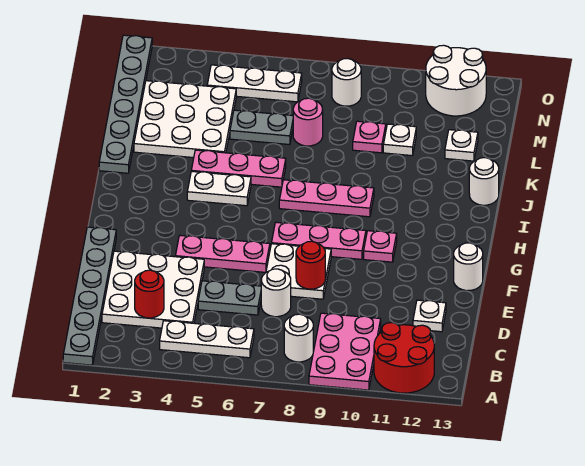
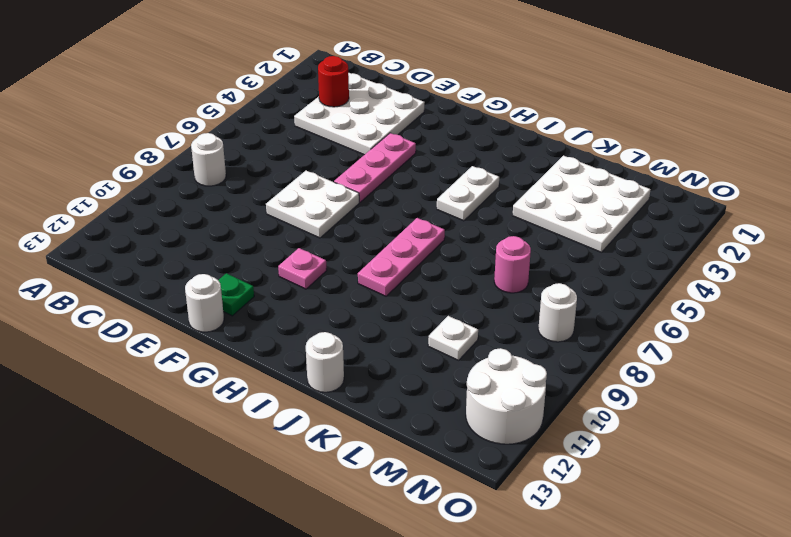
green plate F12 level 1 -> none
none -> grey plate A1:F1 level 1
none -> pink plate A9:C10 level 1
none -> red round brick A11:B12 level 1
none -> white plate B4:B6 level 1

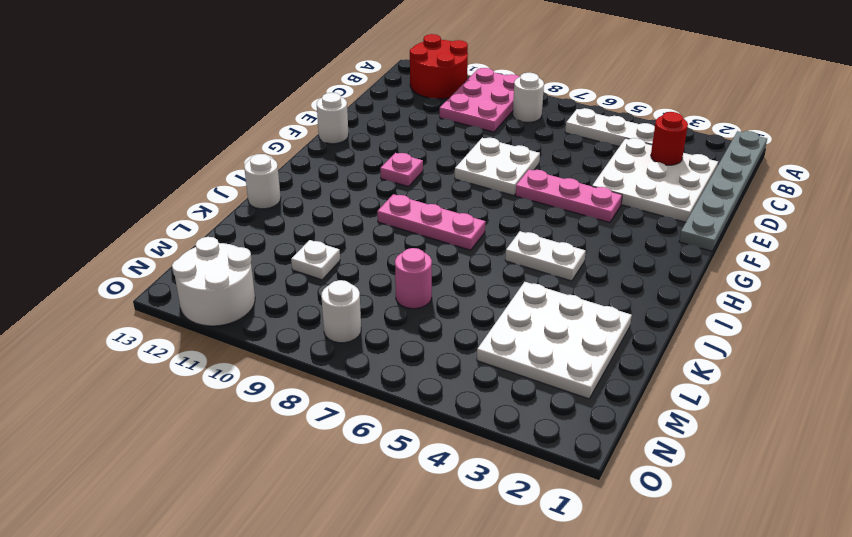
none -> grey plate D5:D6 level 1
none -> white round brick D7 level 1
none -> white plate D12 level 1
none -> pink plate G7:G9 level 1

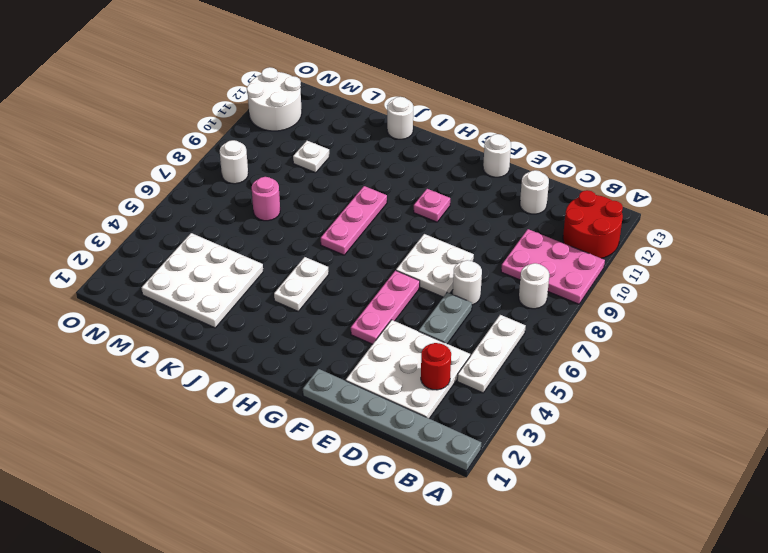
white round brick D12 level 1 -> white plate D12 level 1
none -> pink plate G7:G9 level 1
none -> grey plate J1:O1 level 1
none -> pink plate J4:J6 level 1
none -> grey plate L5:L6 level 1

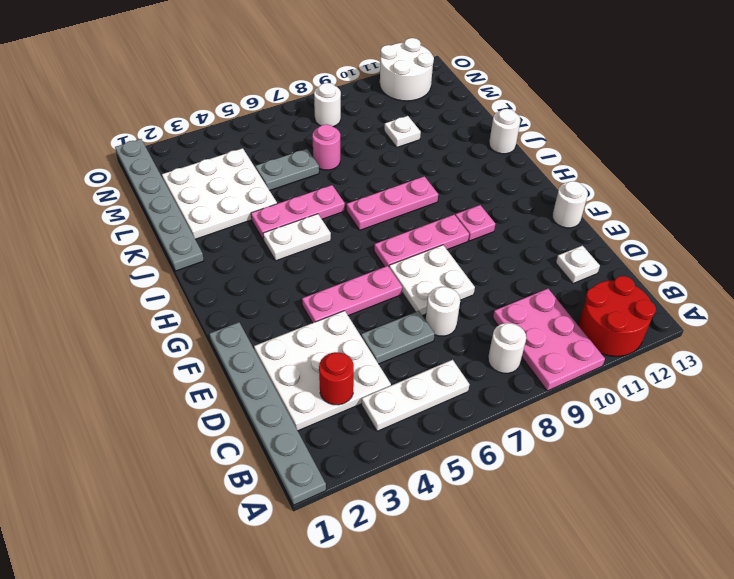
none -> pink plate L9 level 1
none -> white plate L12 level 1
none -> white plate N4:N6 level 1
none -> red round brick E8 level 2

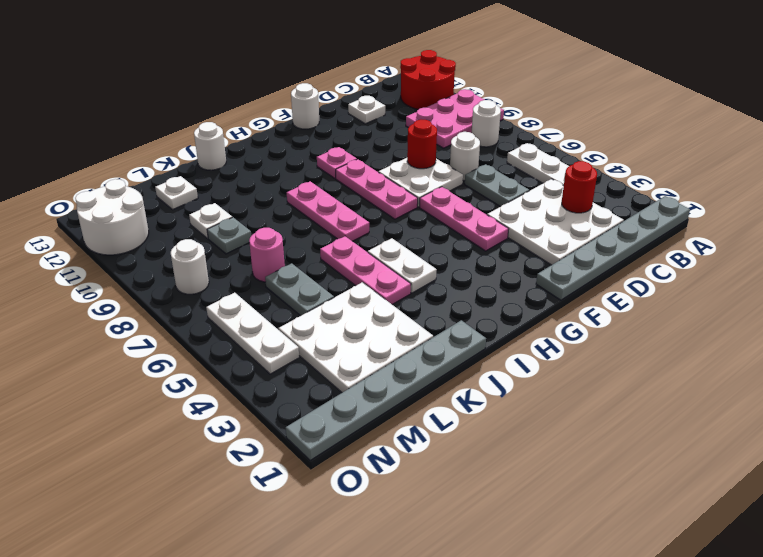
grey plate L9 level 1 -> pink plate L9 level 1

